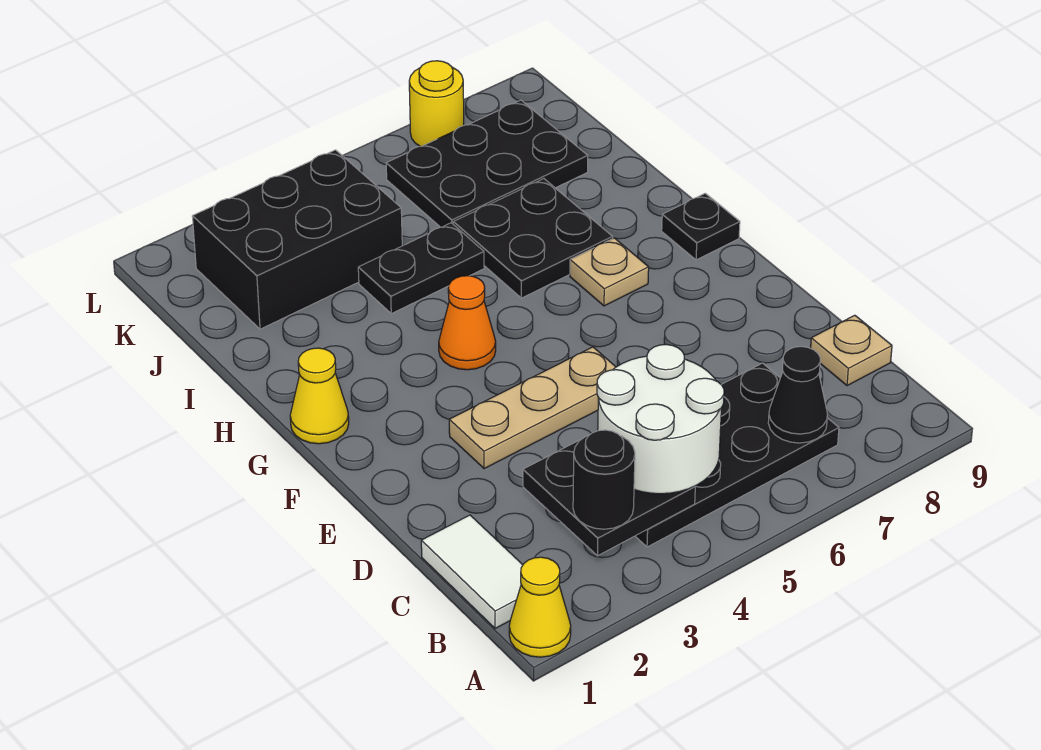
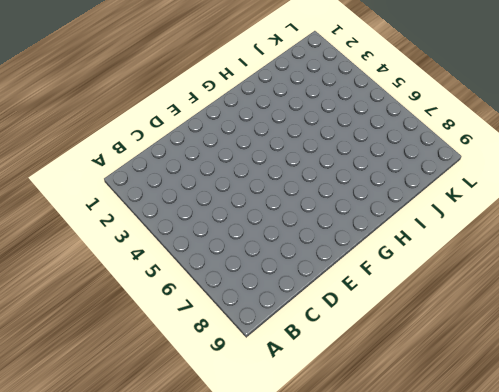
none -> yellow cone A1 level 1
none -> white tile B1:C1 level 1
none -> black plate B4:C7 level 1

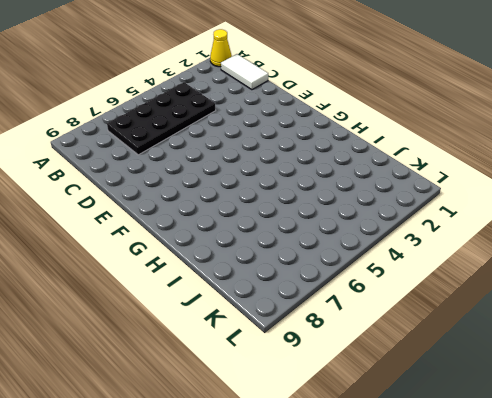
none -> tan plate C9 level 1
none -> tan plate E3:E5 level 1
none -> yellow cone G1 level 1

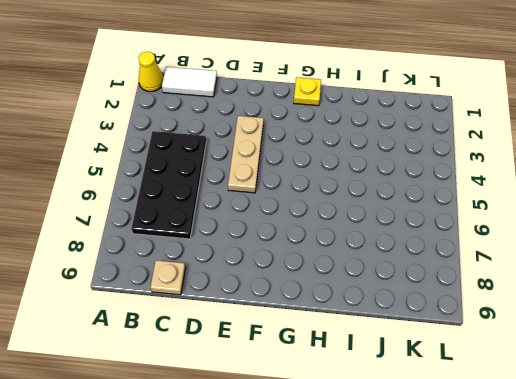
yellow plate G1 level 1 -> yellow cone G1 level 1
none -> orange cone G4 level 1
none -> tan plate G7 level 1
none -> black plate G9 level 1

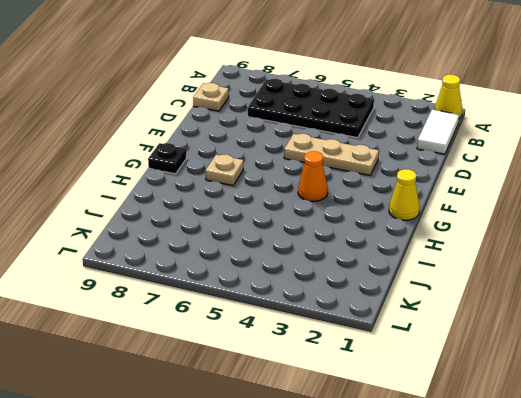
none -> black plate H6:I7 level 1
none -> black plate I4:I5 level 1
none -> black brick J2:K4 level 1

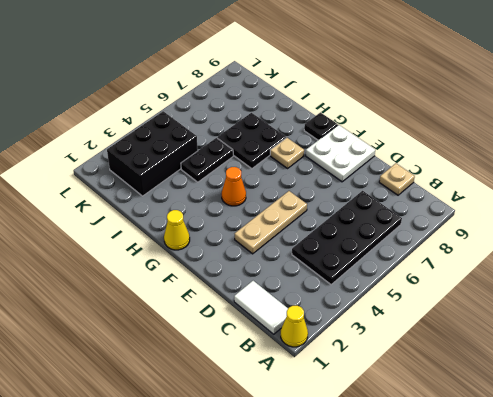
white plate E8:F9 level 1 -> none
none -> black plate J6:K8 level 1
none -> yellow round brick L7 level 1
none -> black plate B3:C4 level 2

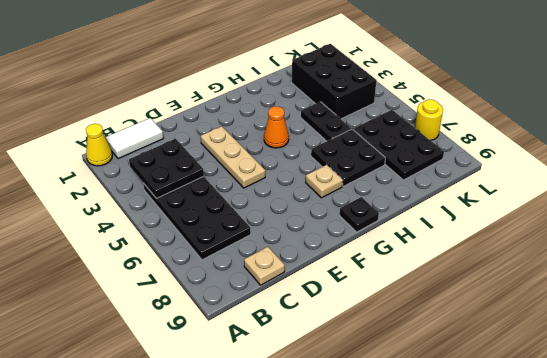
none -> yellow cone G1 level 1
none -> black cone B7 level 2
none -> black round brick B3 level 3

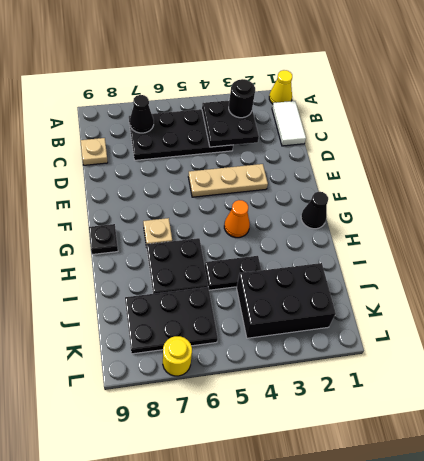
black cone G1 level 1 -> yellow cone G1 level 1
none -> white round brick B4:C5 level 3

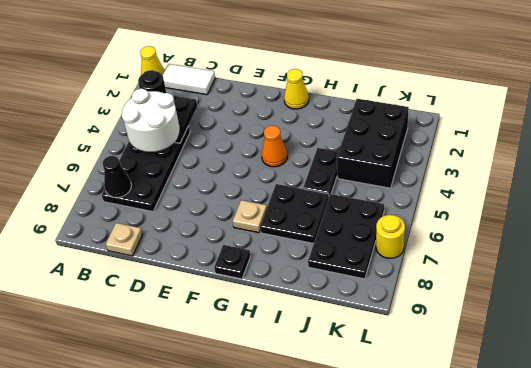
none -> tan plate E3:E5 level 1

